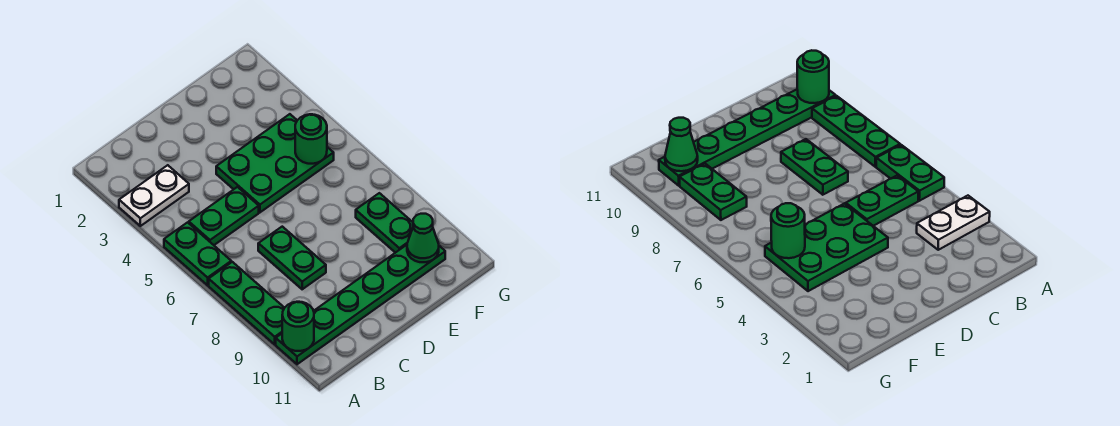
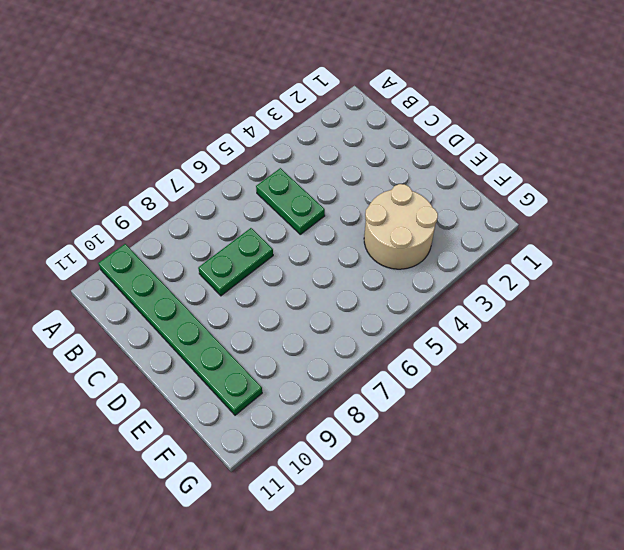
tan round brick E3:F4 level 1 -> green plate D4:F5 level 1
none -> white plate A3:B3 level 1
none -> green plate A5:A6 level 1

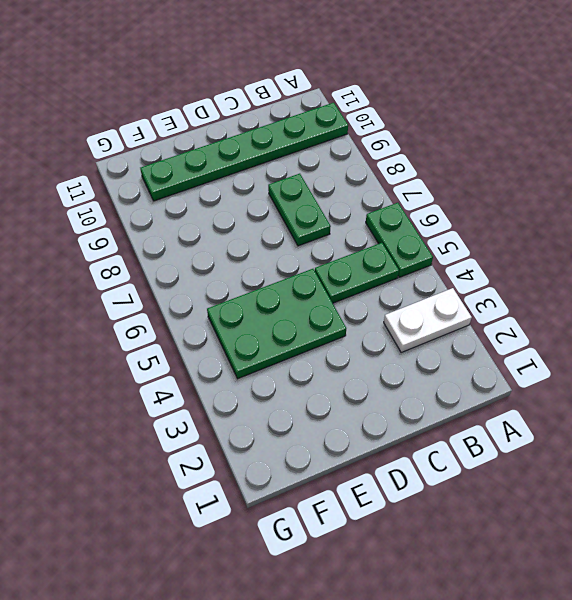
none -> green plate A7:A9 level 1
none -> green plate F8:F9 level 1

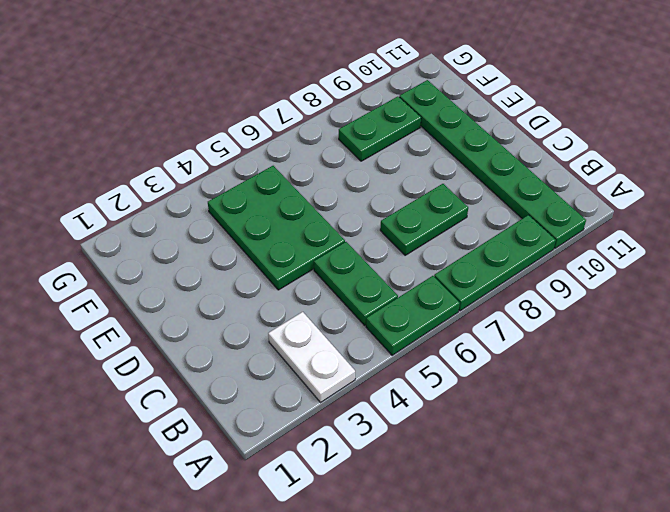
none -> green round brick A10 level 2
none -> green round brick F5 level 2

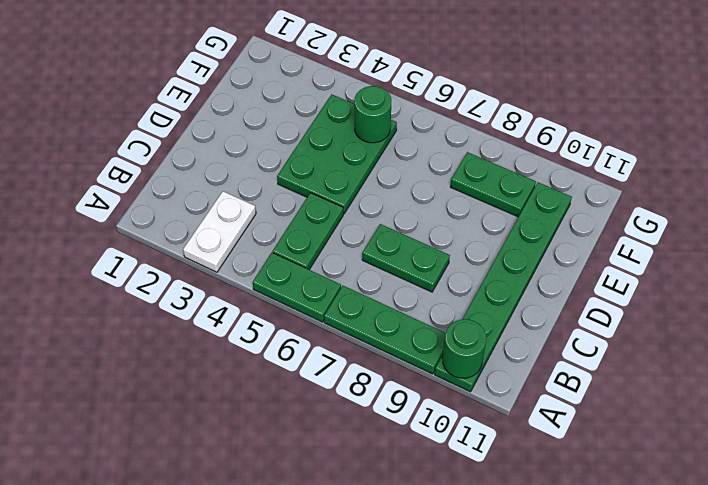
none -> green cone F10 level 2

